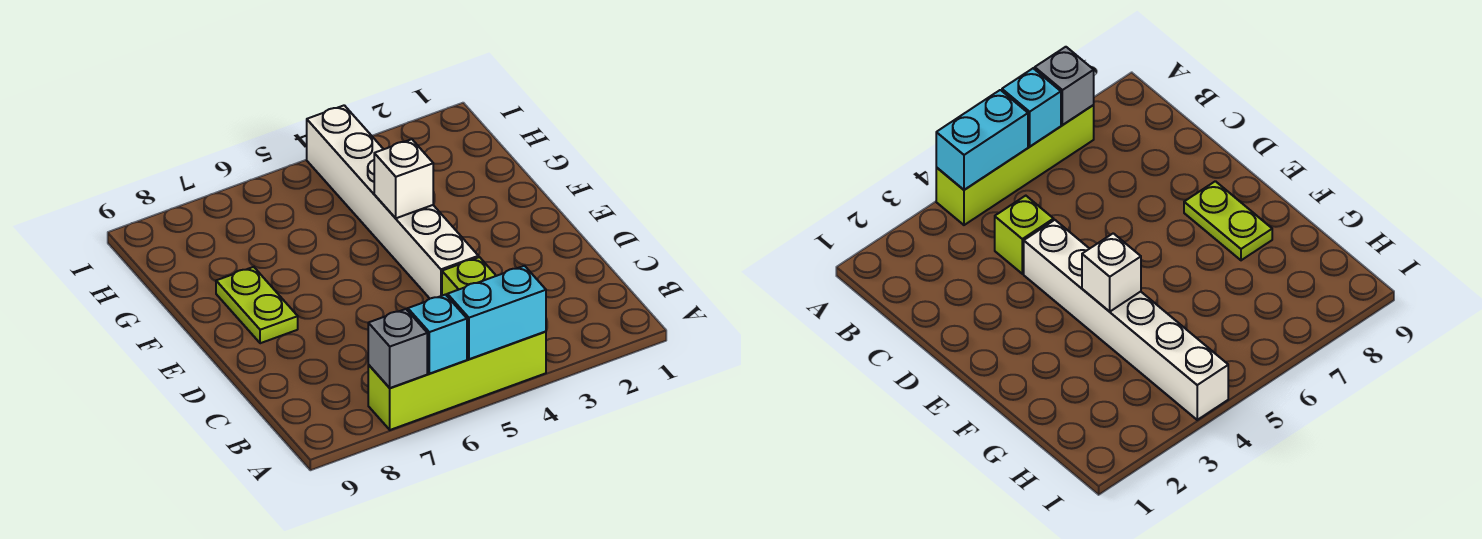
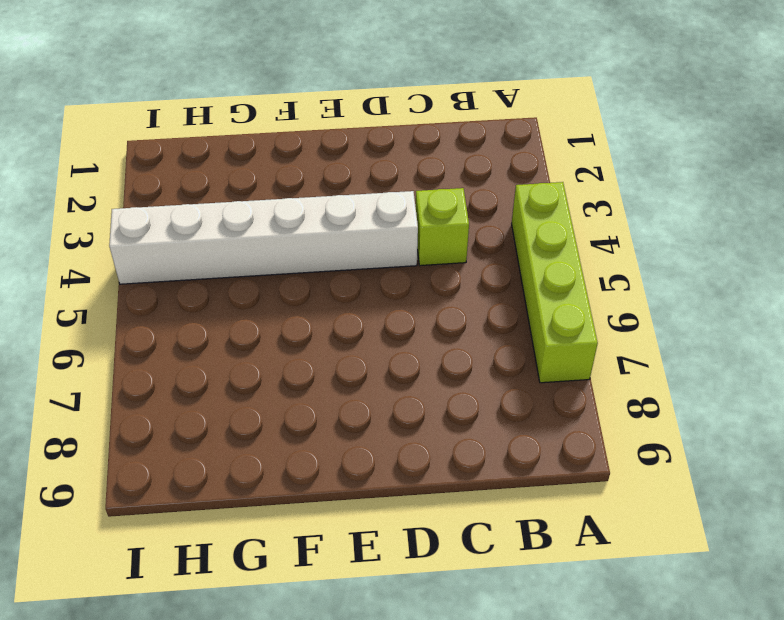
none -> lime plate E8:F8 level 1
none -> cyan brick A4:A5 level 2

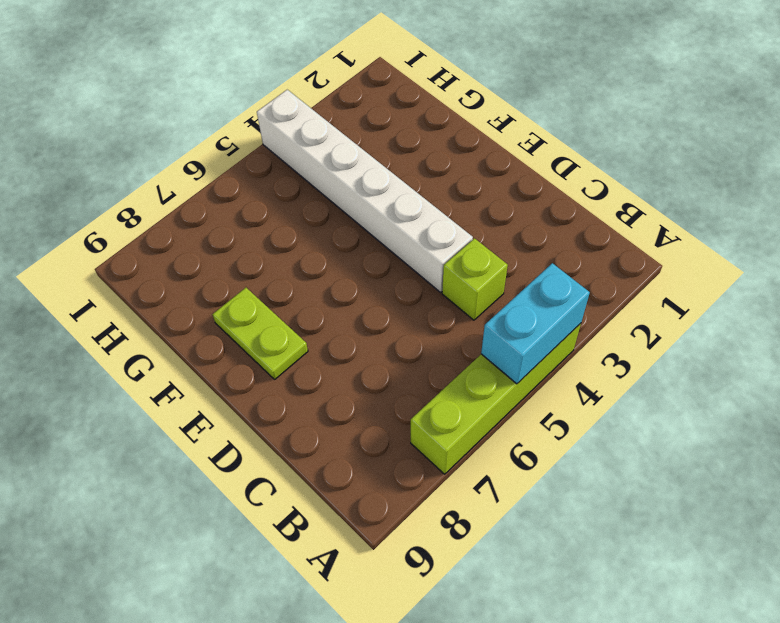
none -> cyan brick A6 level 2
none -> grey brick A7 level 2

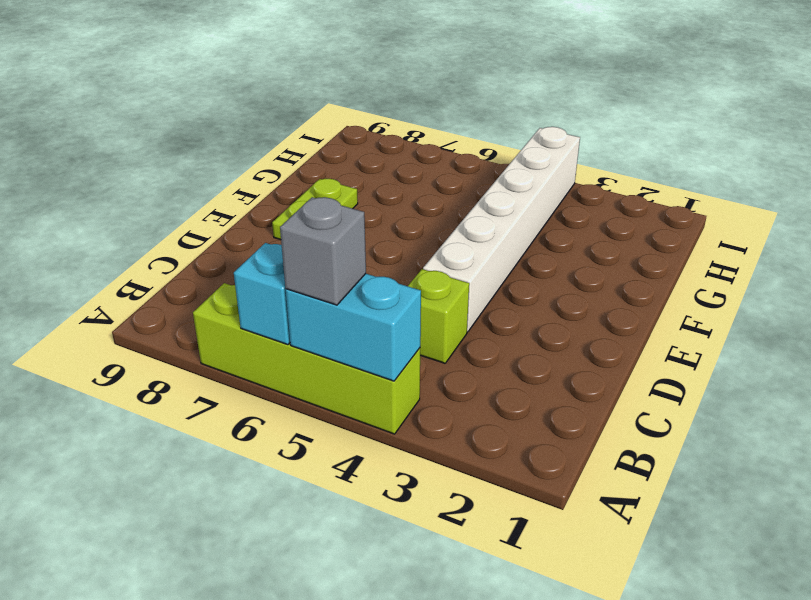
grey brick A5 level 3 -> grey brick A7 level 2
none -> white brick F4 level 2

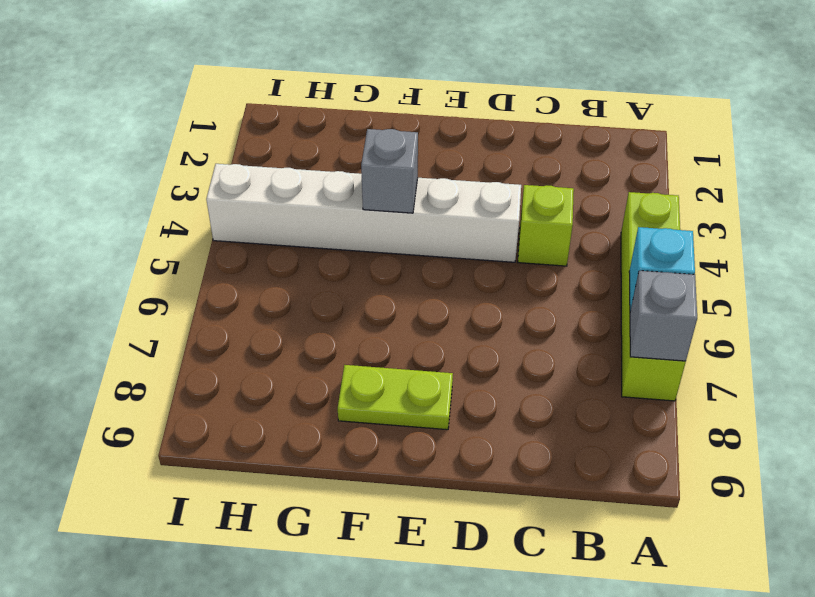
grey brick F4 level 2 -> white brick F4 level 2
none -> cyan brick A4:A5 level 2

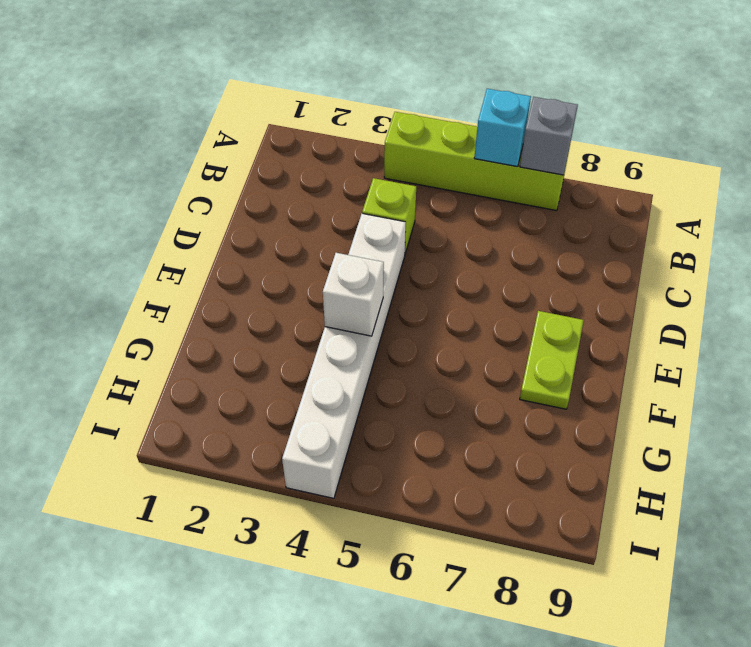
none -> cyan brick A4:A5 level 2

